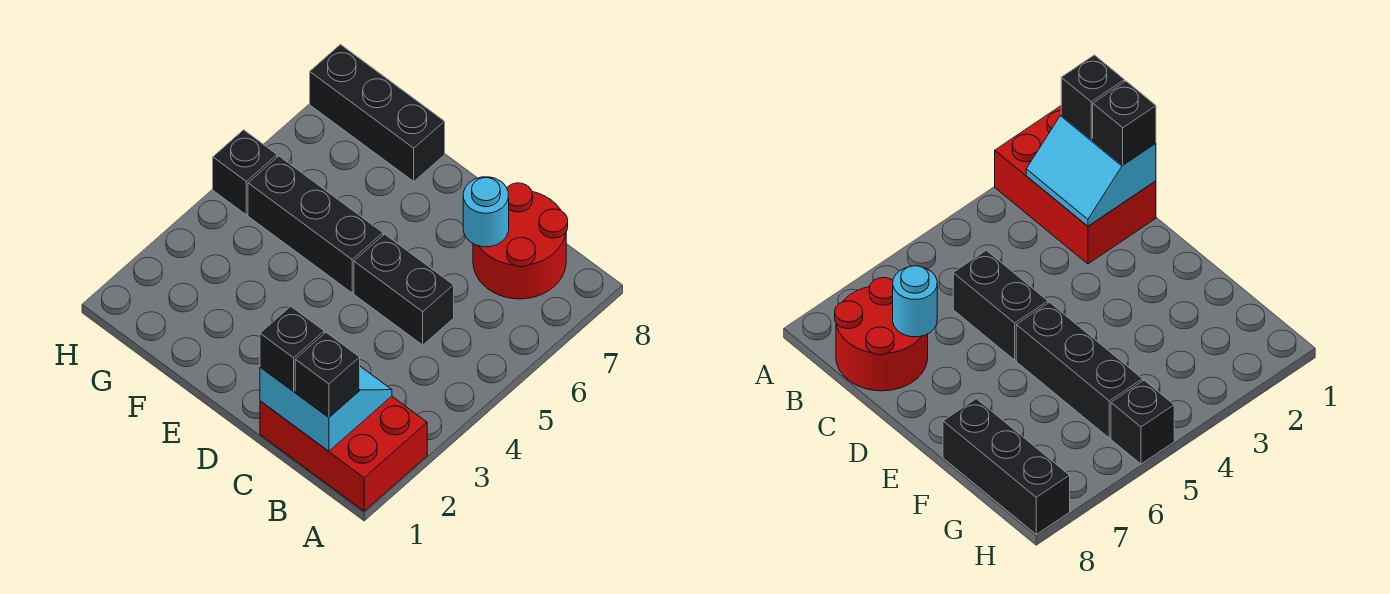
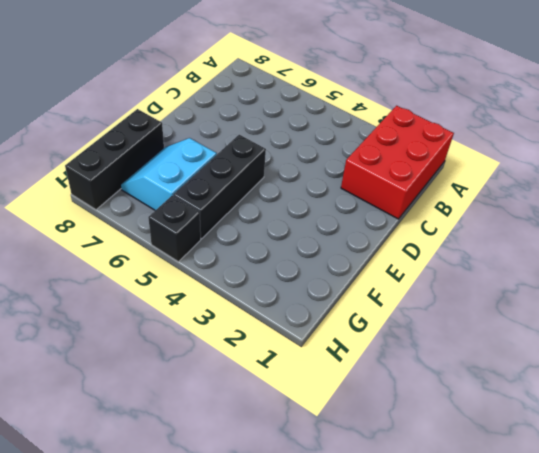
cyan slope F6:G7 level 1 top 6 -> cyan slope B1:C2 level 2 top 1
none -> red round brick B7:C8 level 1
none -> black brick C5:D5 level 1

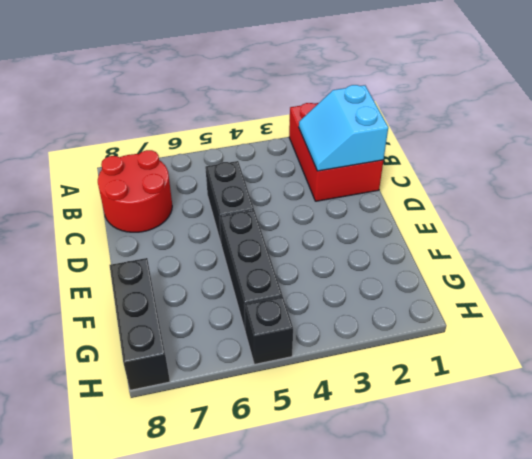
none -> cyan round brick C7 level 2
none -> black brick B1 level 3

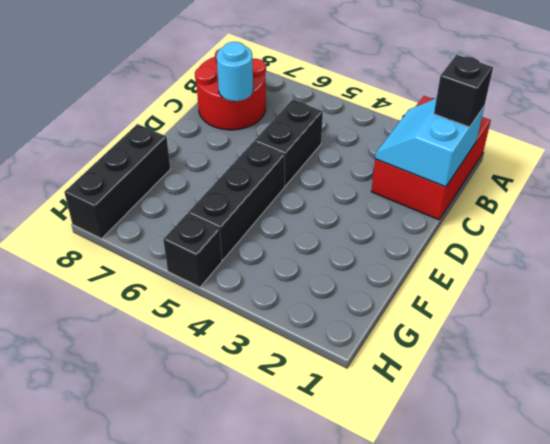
none -> black brick C1 level 3

